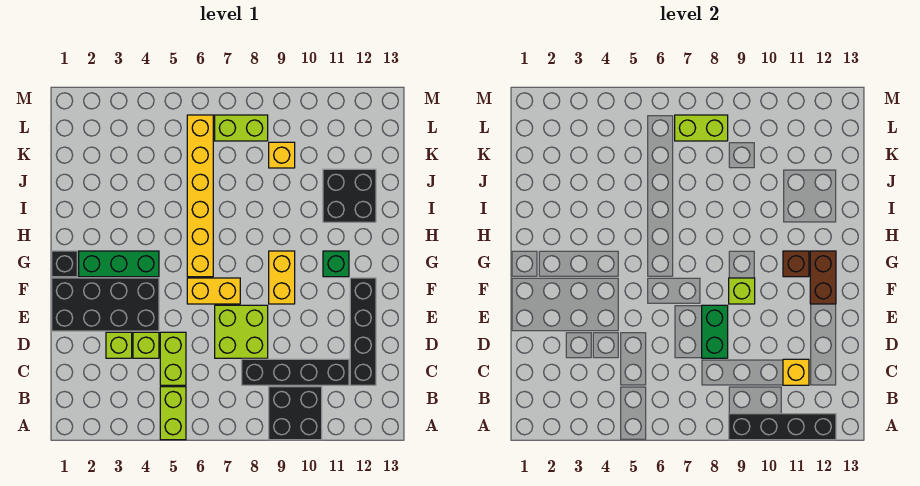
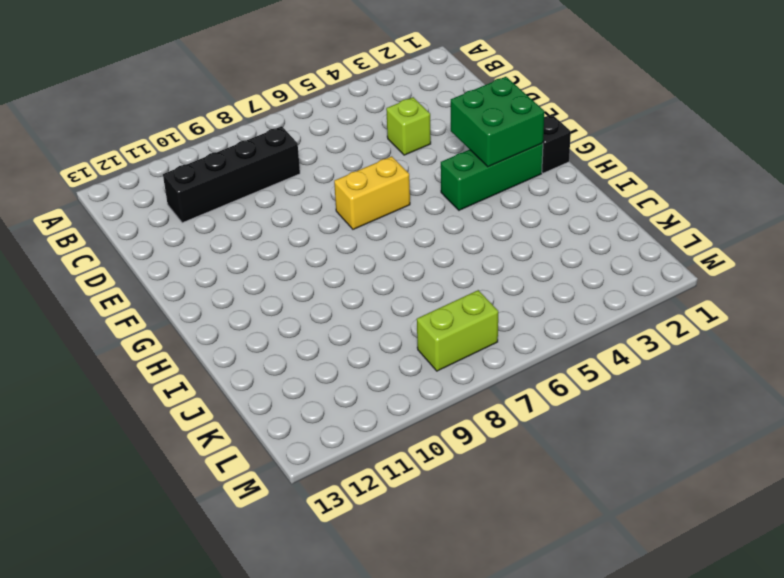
green brick F2:G3 level 2 -> none
none -> lime brick A5:B5 level 1
none -> black brick A9:B10 level 1
none -> lime brick C5:D5 level 1

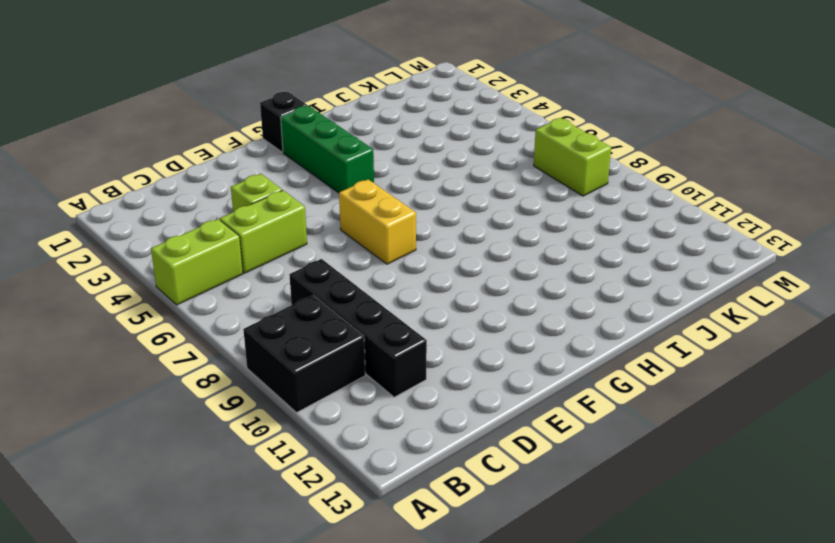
none -> black brick C12:F12 level 1
none -> lime brick D3 level 1
none -> lime brick D7:E8 level 1

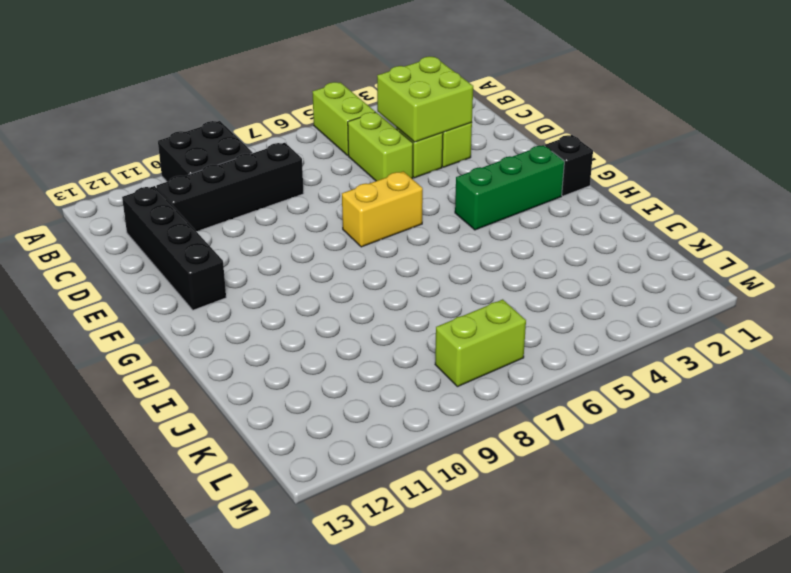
lime brick C3:D4 level 2 -> lime brick D7:E8 level 1
none -> black brick E1:F4 level 1
none -> yellow brick F9:G9 level 1
none -> yellow brick G6:L6 level 1

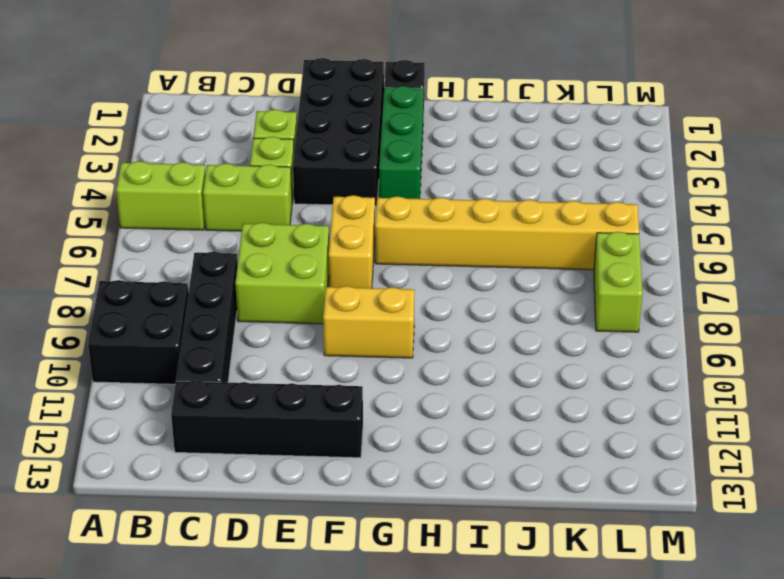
none -> green brick G11 level 1
none -> black brick I11:J12 level 1
none -> yellow brick K9 level 1

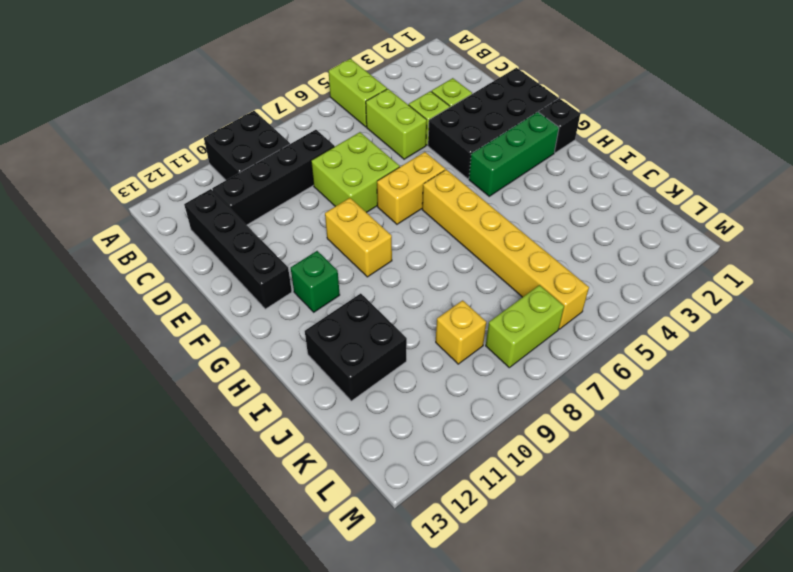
none -> black brick A9:A12 level 2
none -> yellow brick C11 level 2
none -> green brick D8:E8 level 2

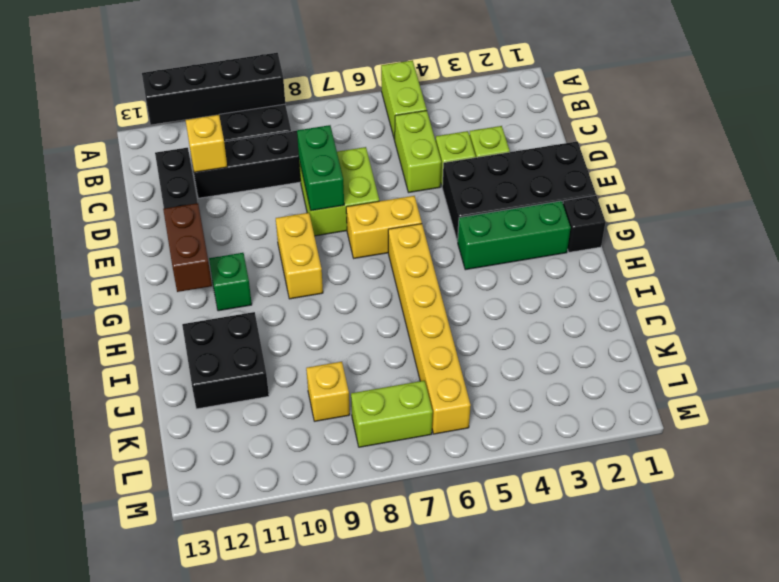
none -> lime brick F9 level 2
none -> brown brick G11 level 2
none -> lime brick L7:L8 level 2

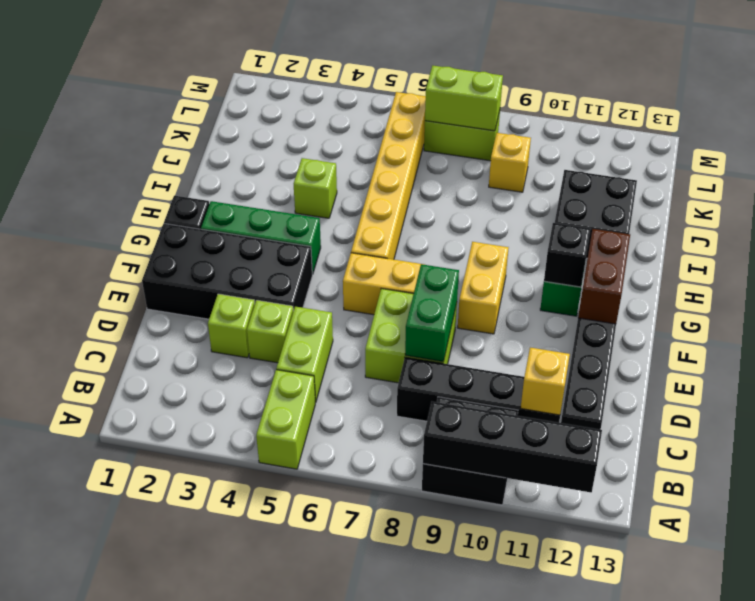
black brick G11 level 2 -> brown brick G11 level 2
lime brick I4 level 1 -> lime brick F9 level 2

